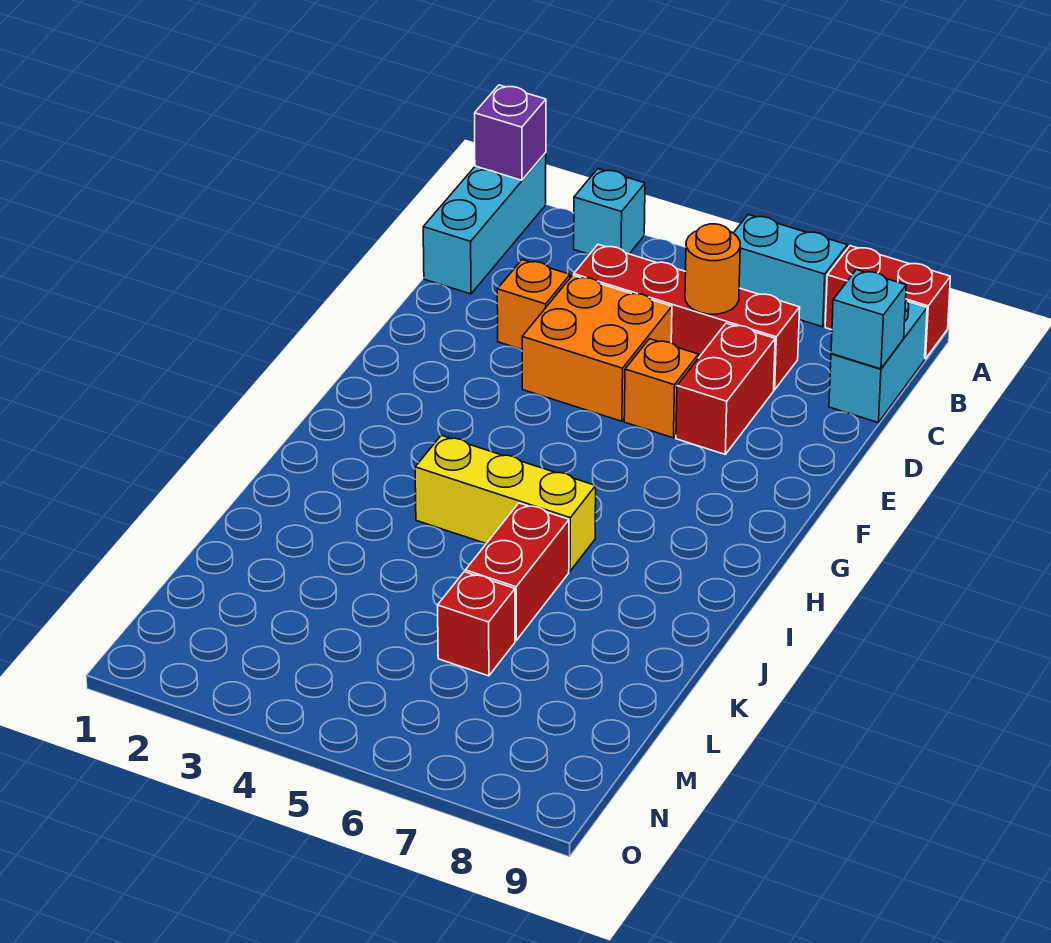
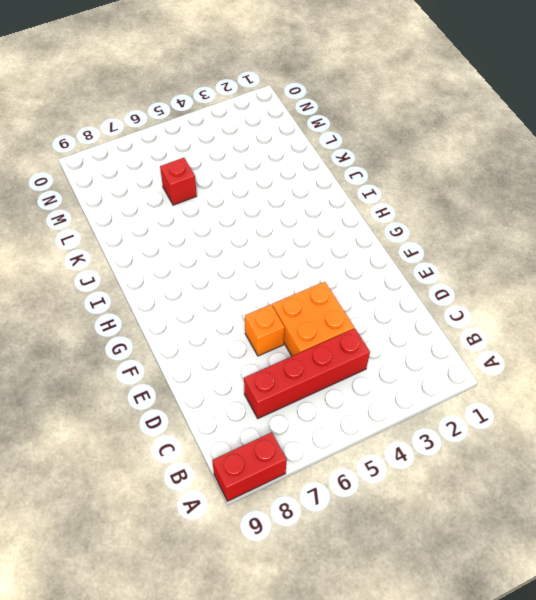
none -> cyan brick A1:C1 level 1
none -> cyan brick A3 level 1
none -> cyan brick A6:A7 level 1

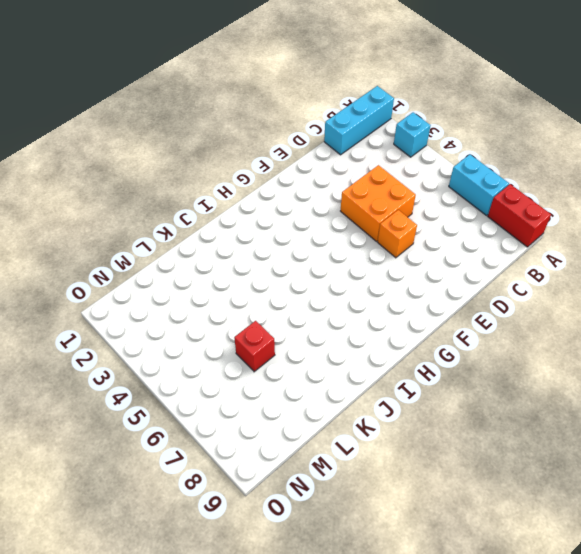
none -> cyan brick B9:C9 level 1
none -> red brick C4:C7 level 1
none -> orange brick D3 level 1

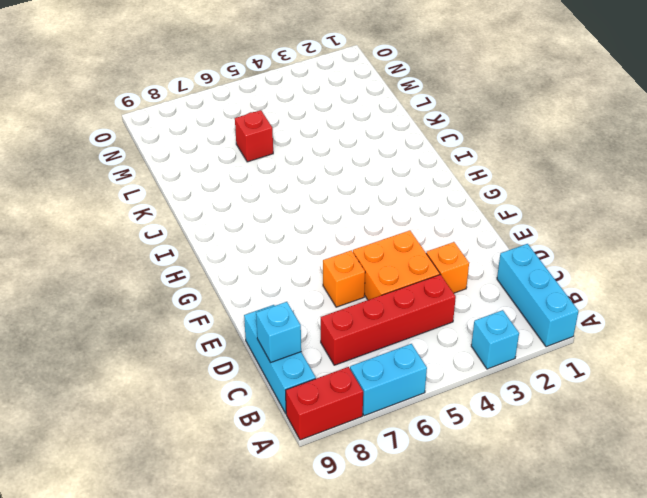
cyan brick B9:D9 level 1 -> cyan brick B9:C9 level 1
none -> red brick D7:E7 level 1
none -> yellow brick I4:I6 level 1
none -> red brick J6:K6 level 1

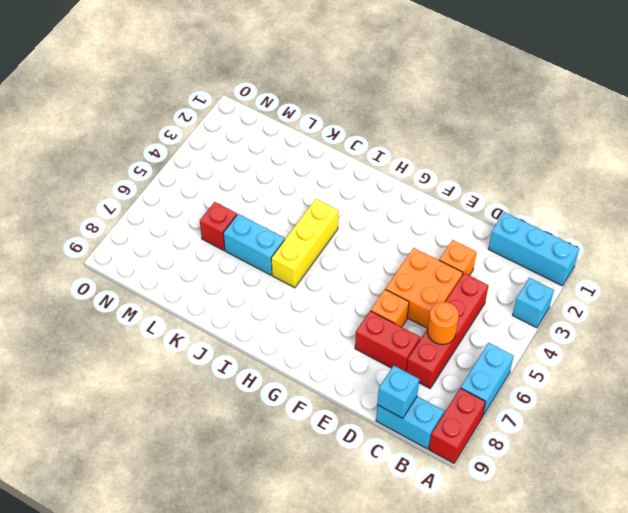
cyan brick J6:K6 level 1 -> red brick J6:K6 level 1
none -> purple brick A1 level 2

